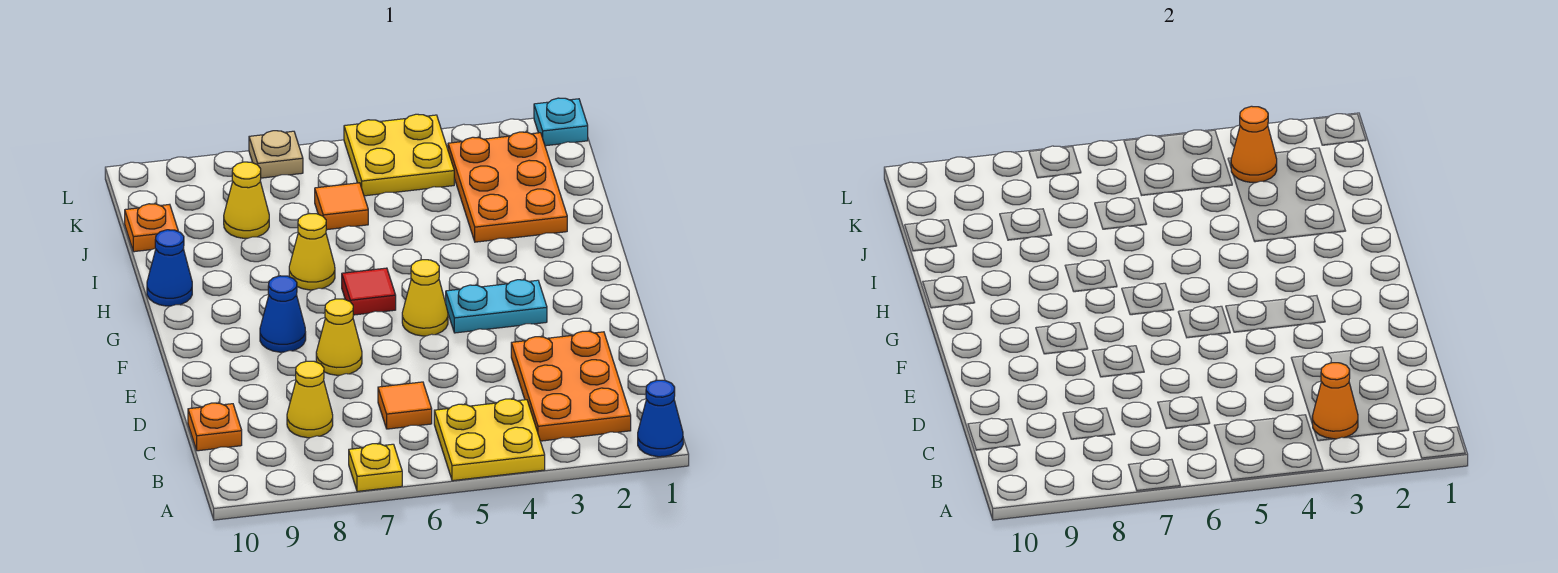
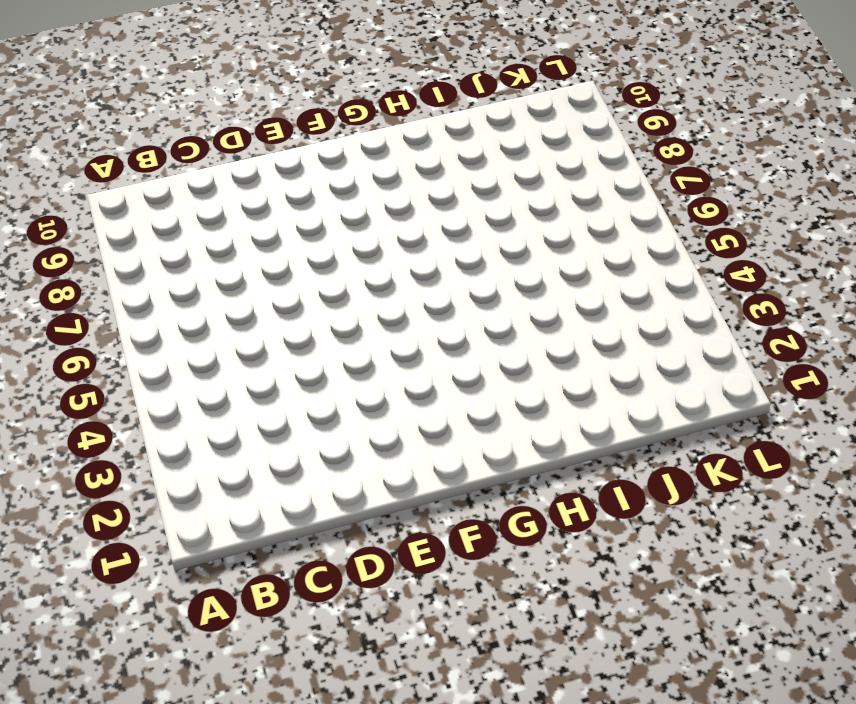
none -> blue cone A1 level 1
none -> yellow plate A4:B5 level 1
none -> yellow plate A7 level 1

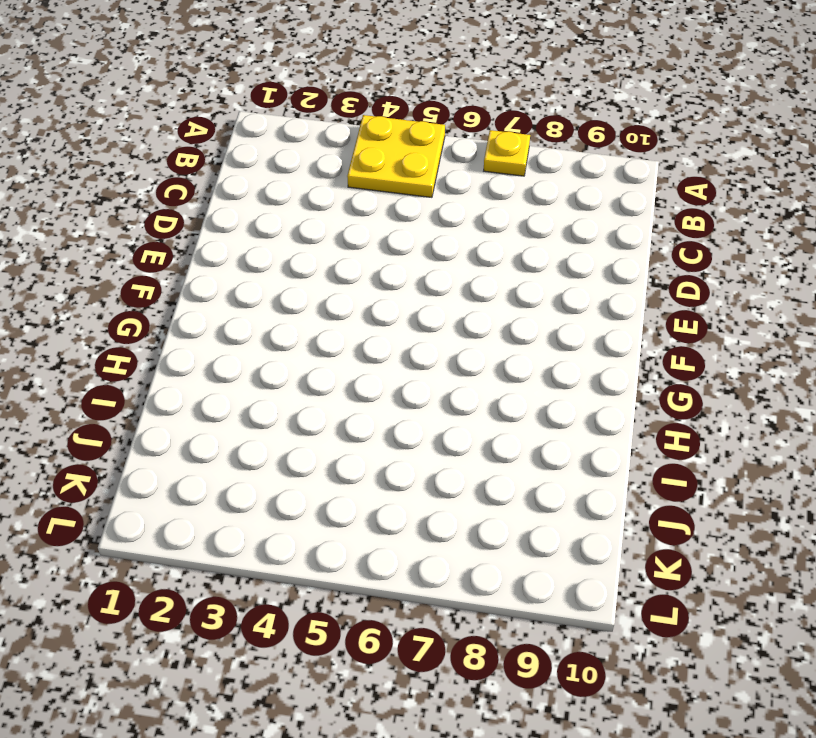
none -> blue cone A1 level 1
none -> orange plate B2:D3 level 1
none -> orange tile C6 level 1

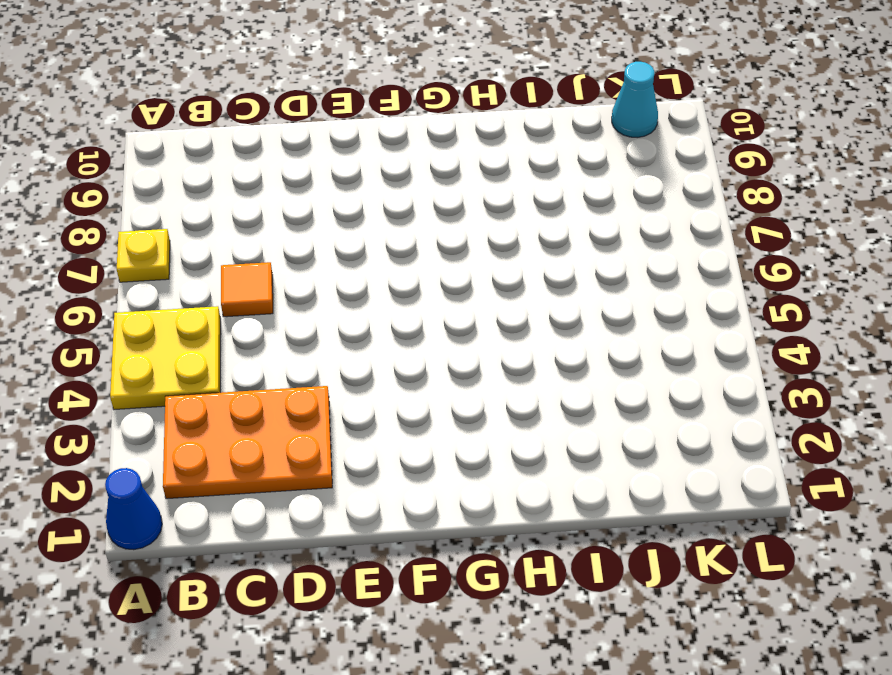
cyan cone K10 level 1 -> none
none -> yellow cone C8 level 1
none -> orange plate C10 level 1
none -> yellow cone E7 level 1

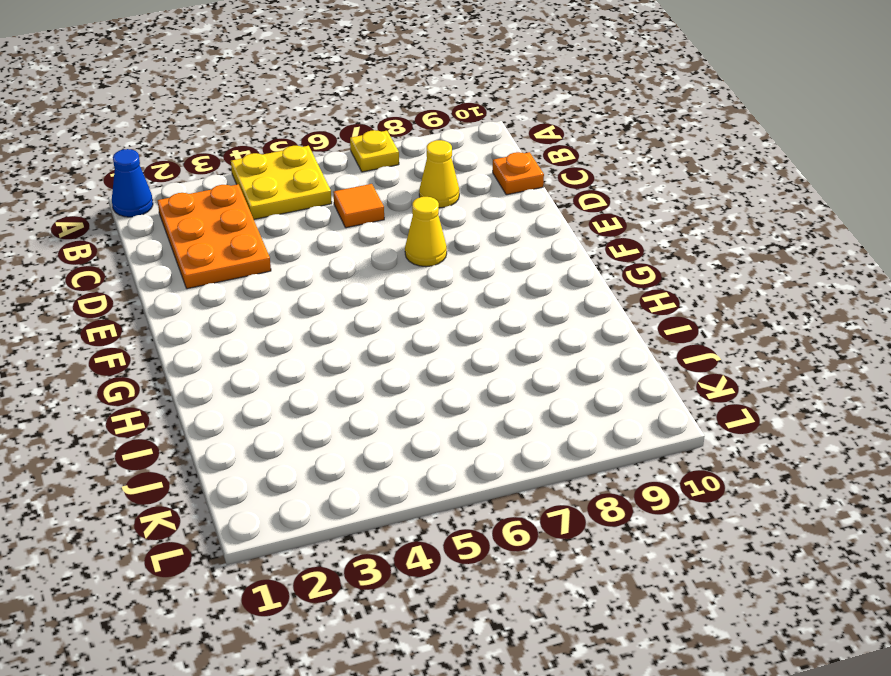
none -> cyan plate F3:F4 level 1
none -> yellow cone F5 level 1
none -> blue cone F8 level 1

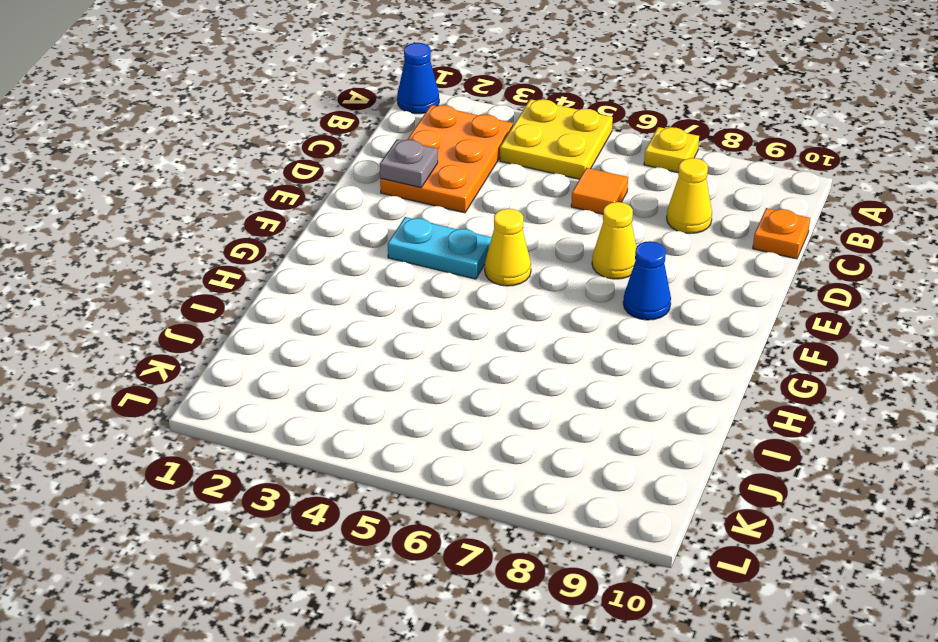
grey plate D2 level 2 -> none
none -> red tile G6 level 1
none -> yellow cone H7 level 1
none -> blue cone H10 level 1

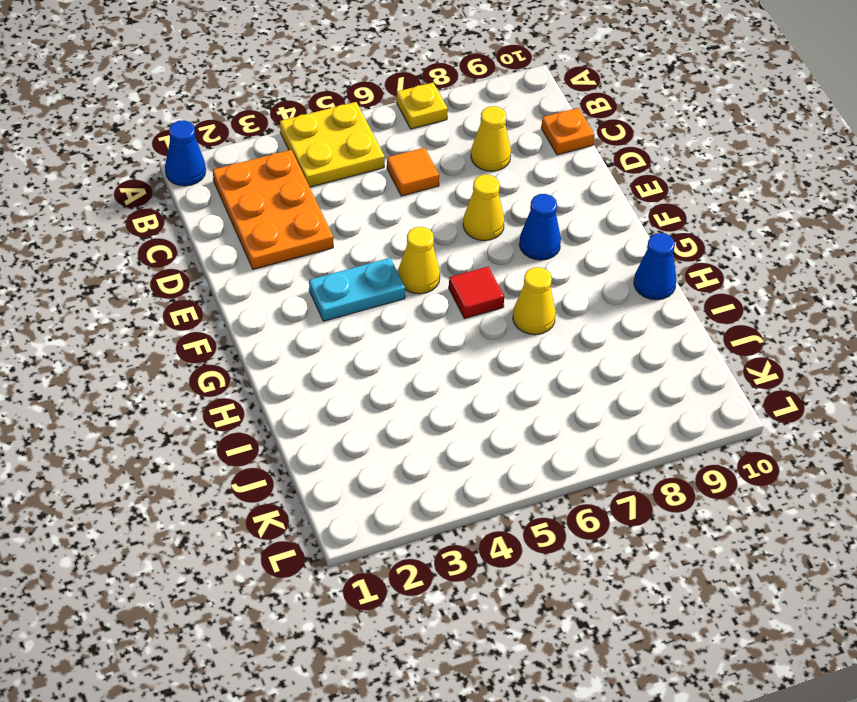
none -> orange plate I2:K3 level 1
none -> orange tile J6 level 1
none -> yellow cone J8 level 1

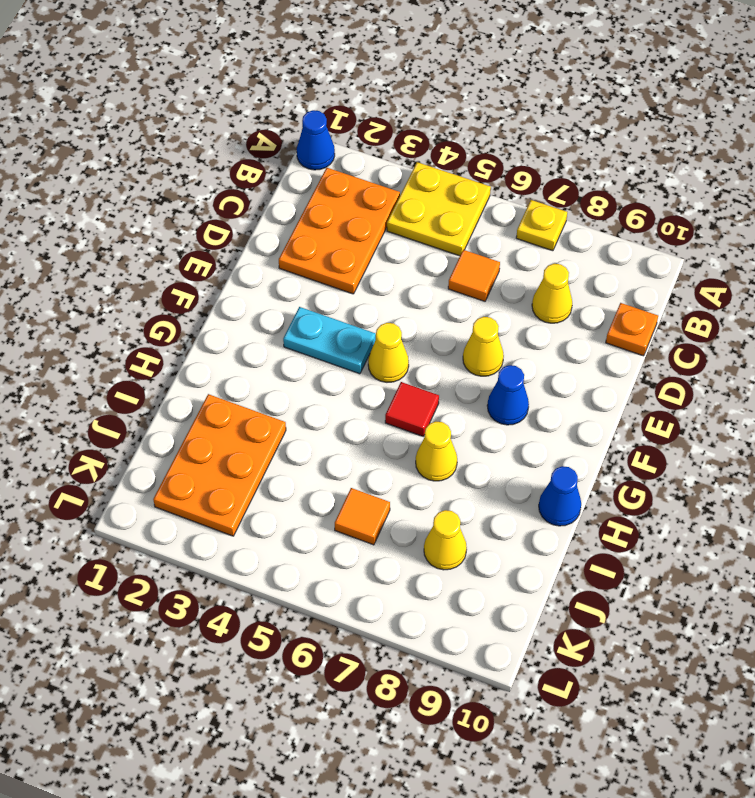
none -> orange plate J10 level 1
none -> yellow plate K4:L5 level 1
none -> cyan plate L1 level 1

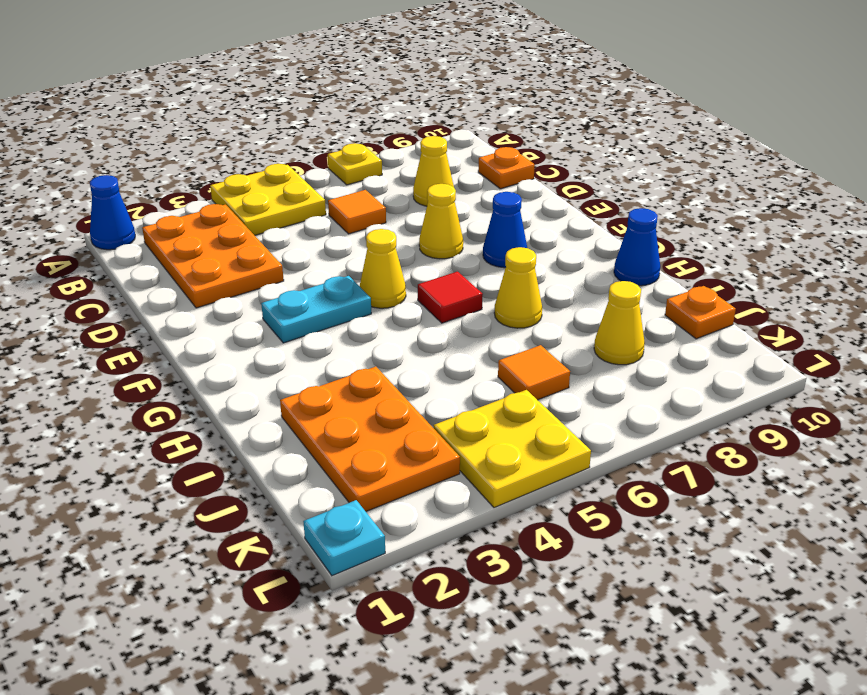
none -> tan plate L7 level 1
none -> orange cone B3 level 2
none -> orange cone K3 level 2

